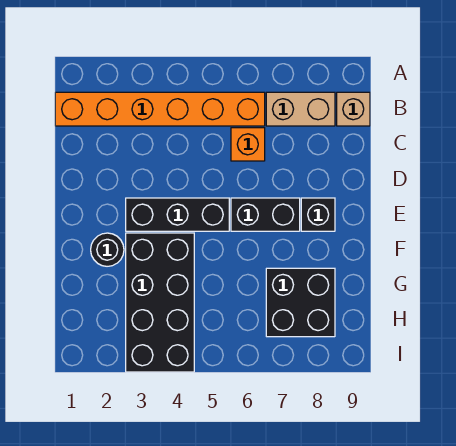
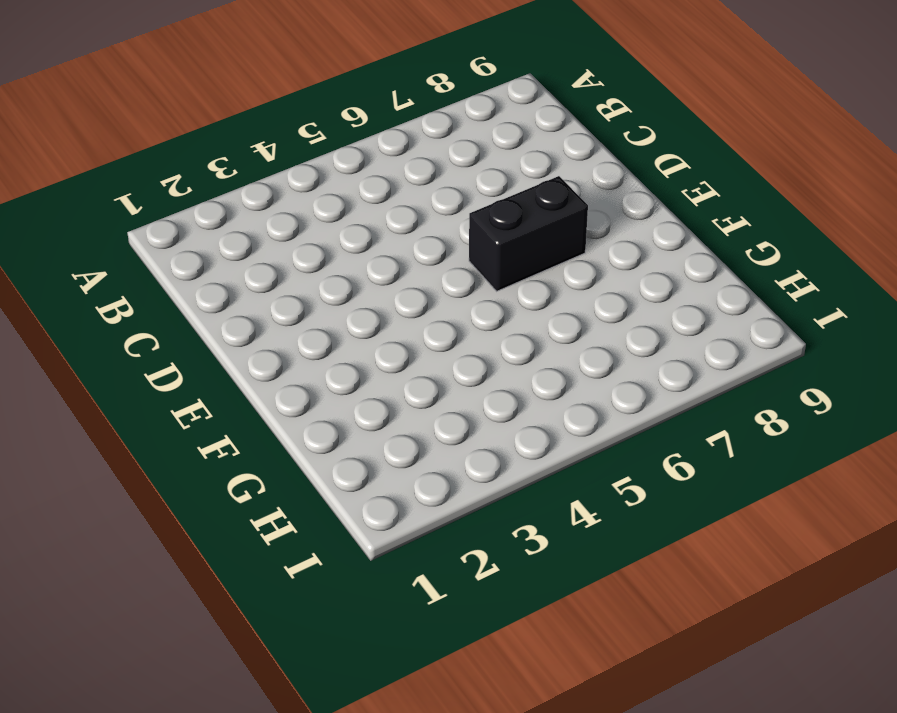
none -> orange brick B1:B6 level 1
none -> tan brick B7:B8 level 1

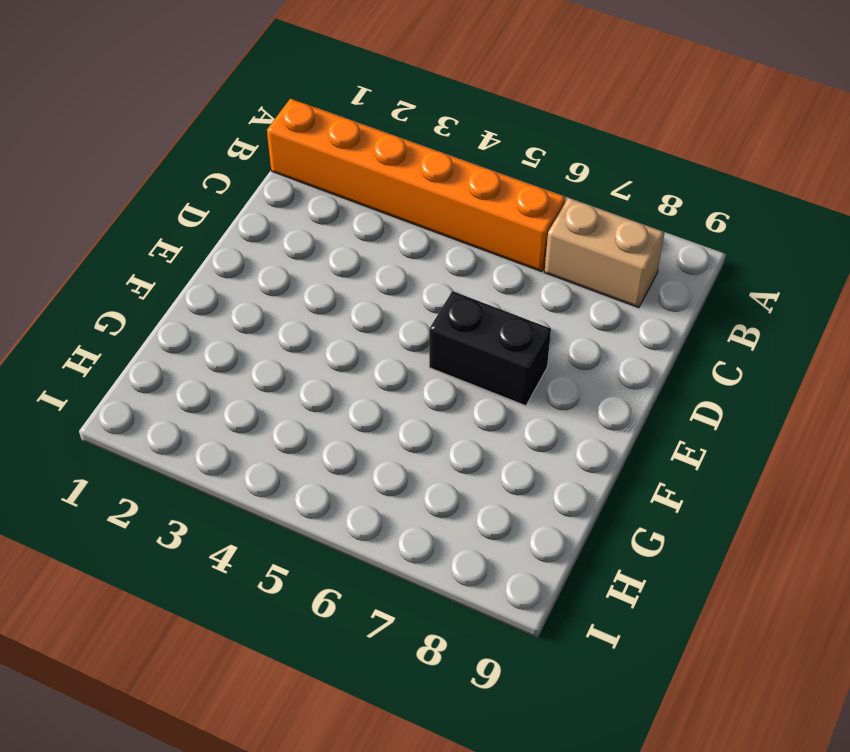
none -> tan brick B9 level 1
none -> orange brick C6 level 1

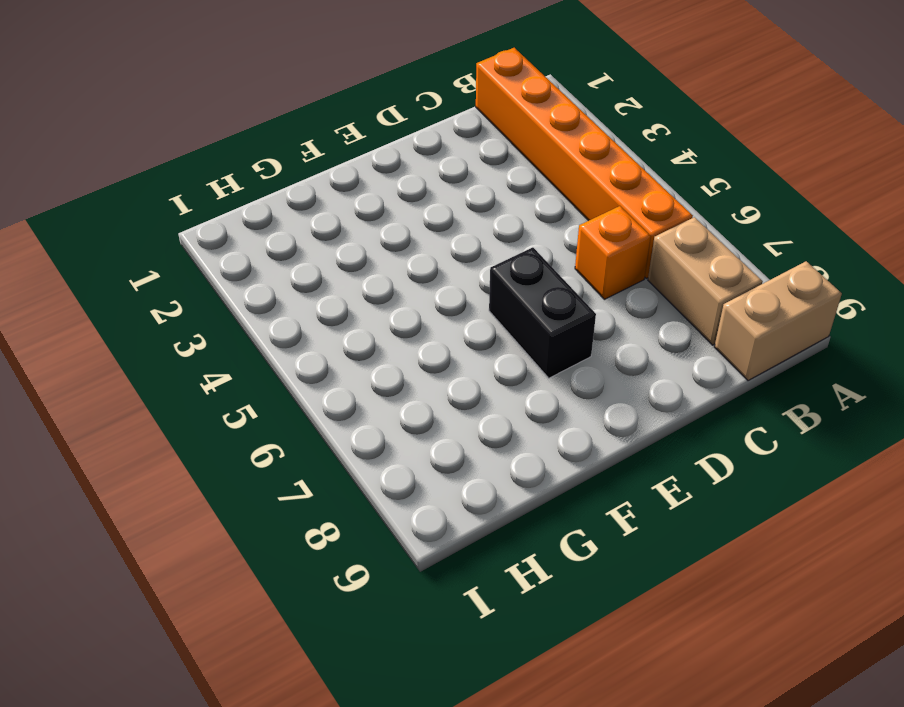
tan brick A9:B9 level 1 -> tan brick B9 level 1
none -> black brick E3:E5 level 1
none -> black brick E8 level 1

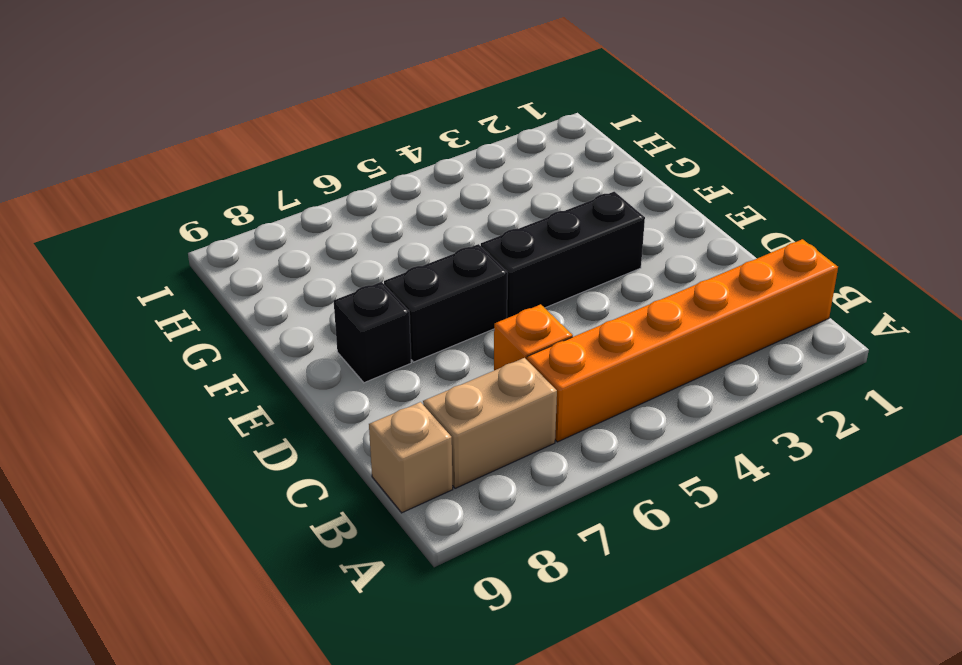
none -> black round brick F2 level 1
none -> black brick F3:I4 level 1

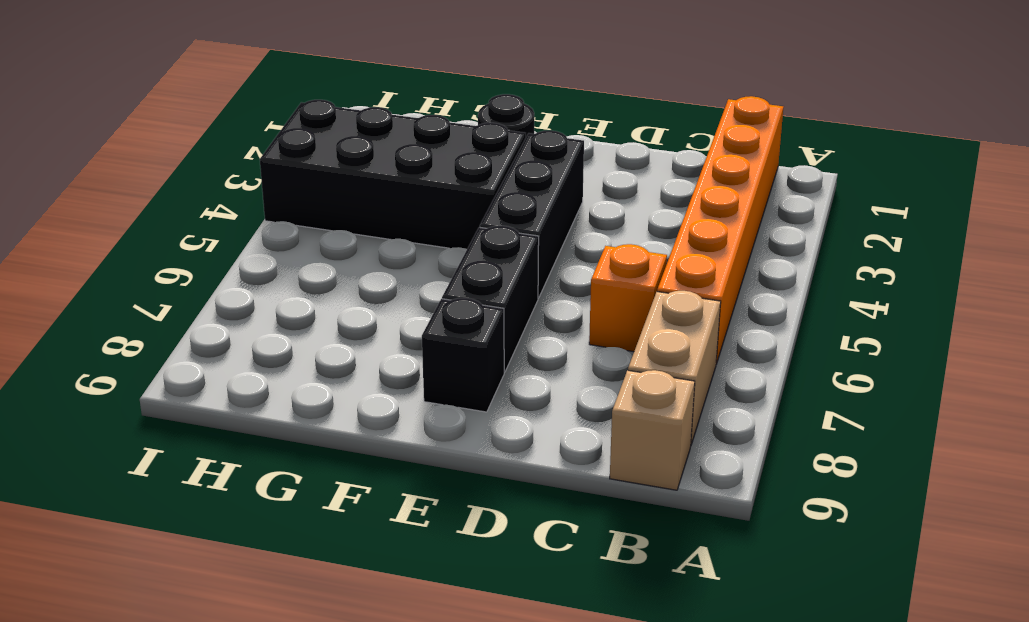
none -> black brick G7:H8 level 1

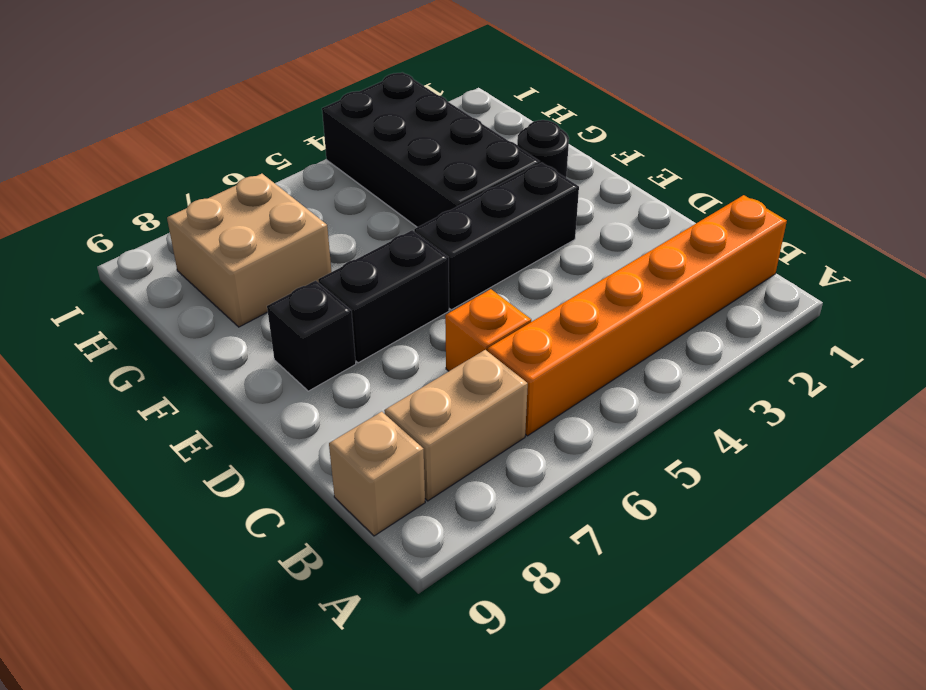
tan brick G7:H8 level 1 -> black brick G7:H8 level 1

